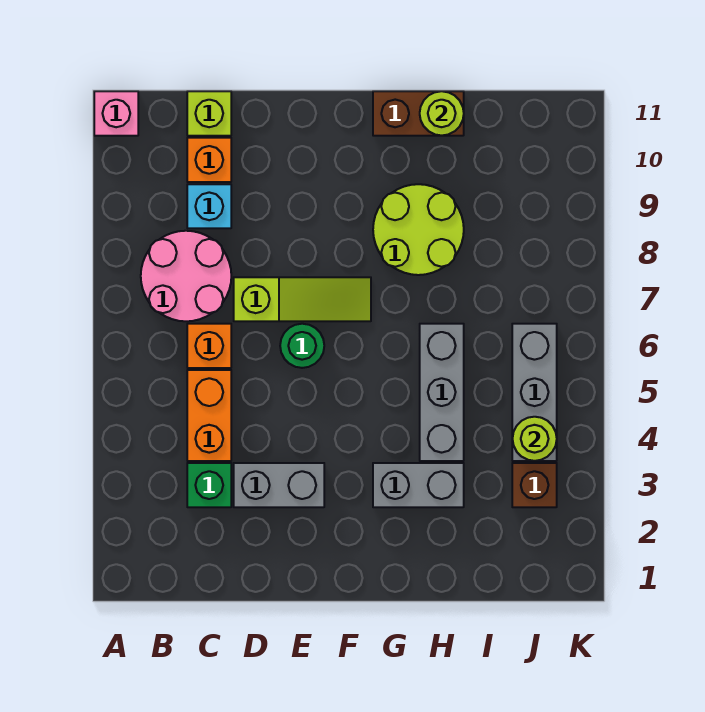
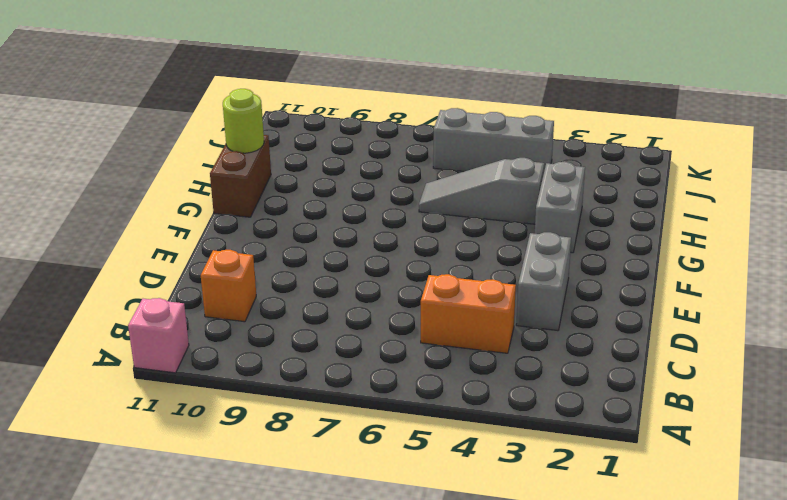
grey slope H4:H6 level 1 top 4 -> grey brick H4:H6 level 1
none -> pink round brick B7:C8 level 1
none -> green brick C3 level 1
none -> orange brick C6 level 1

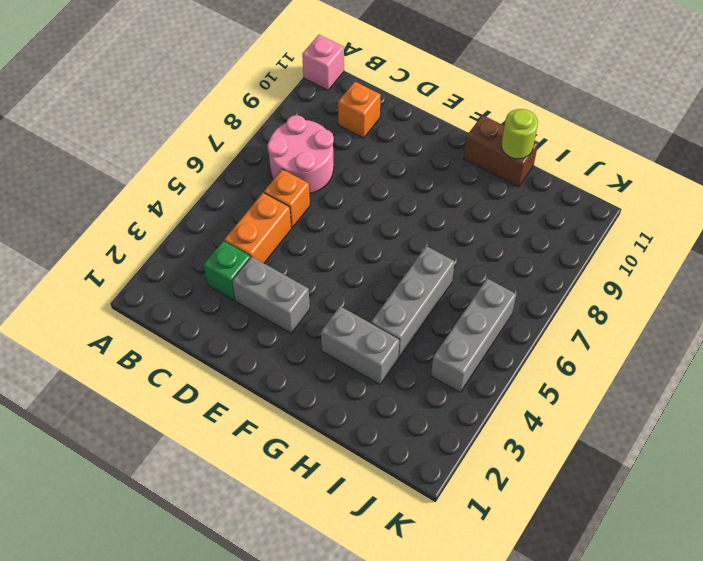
none -> cyan brick C9 level 1
none -> lime brick C11 level 1
none -> lime slope D7:F7 level 1 top D

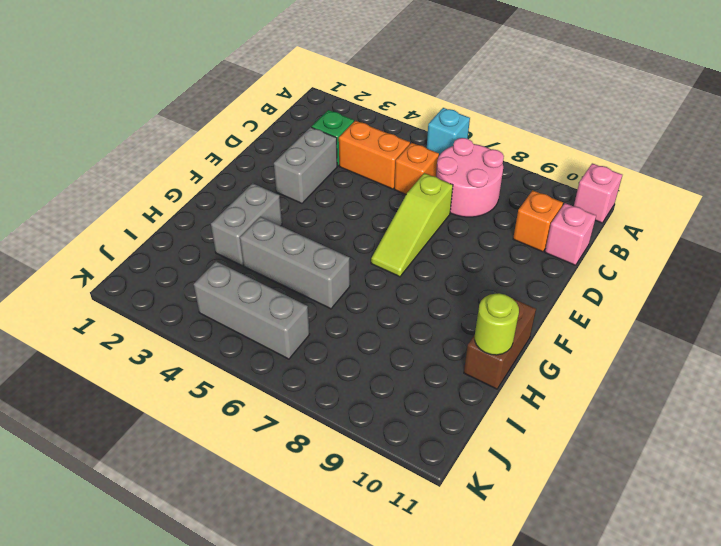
cyan brick A6 level 1 -> cyan brick C9 level 1
pink brick C11 level 1 -> lime brick C11 level 1
none -> green round brick E6 level 1
none -> lime round brick G8:H9 level 1
none -> brown brick J3 level 1

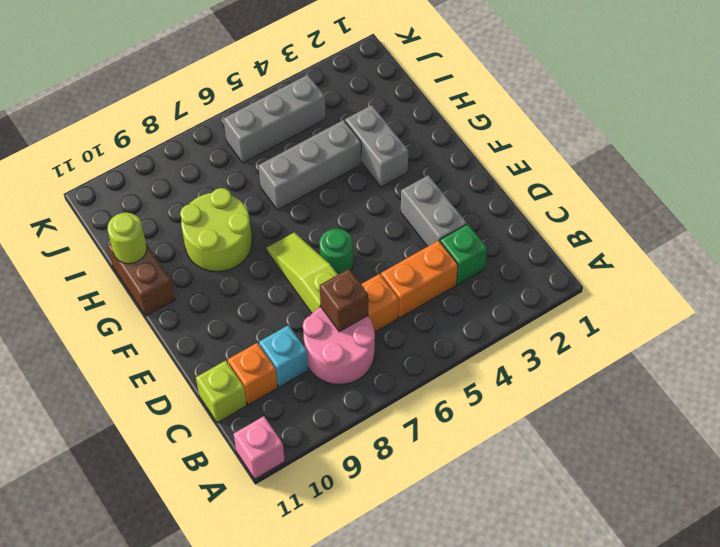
brown brick C7 level 2 -> brown brick J3 level 1
none -> lime round brick J4 level 2

